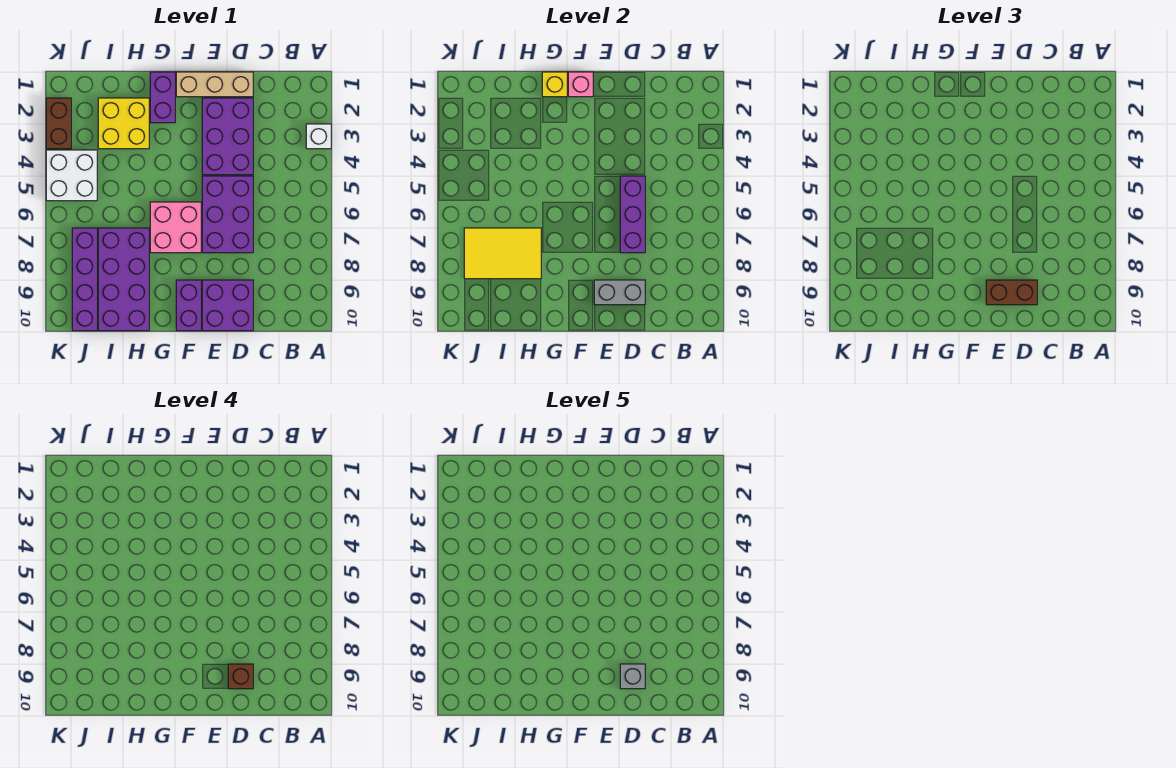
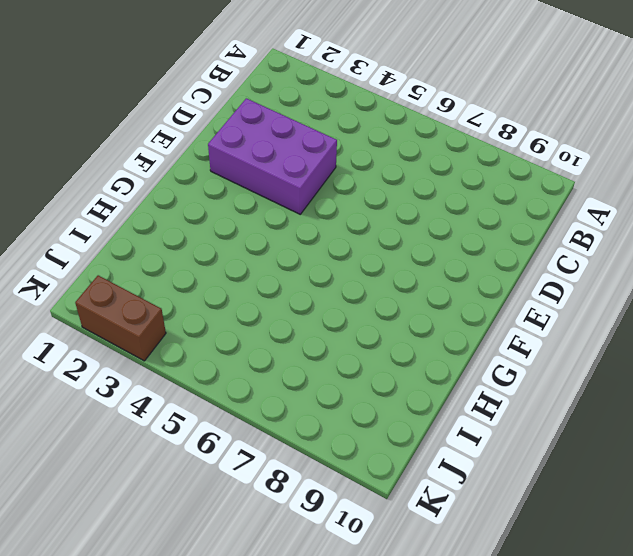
none -> white brick A3 level 1
none -> tan brick D1:F1 level 1
none -> purple brick D5:E7 level 1

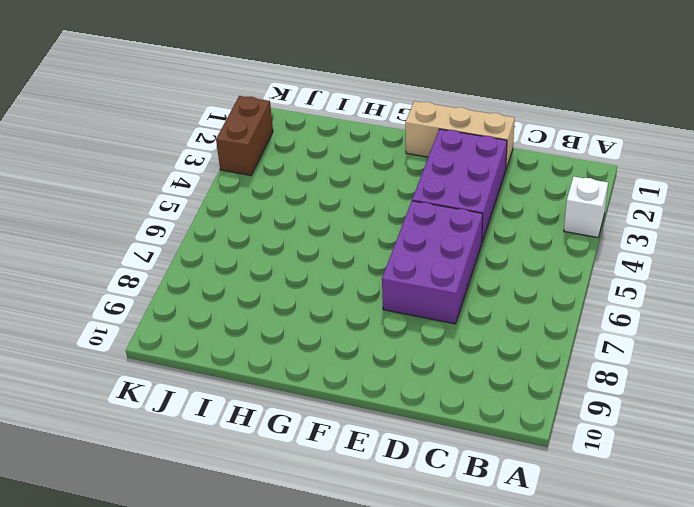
none -> purple brick D9:E10 level 1
none -> pink brick F6:G7 level 1
none -> purple brick F9:F10 level 1

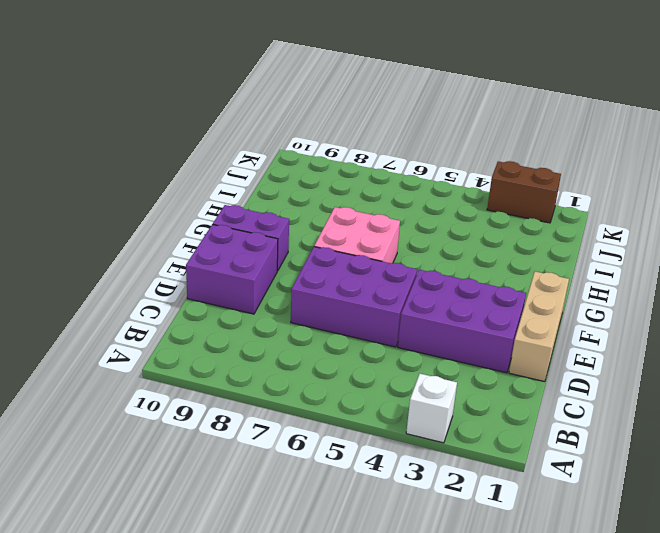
none -> purple brick G1:G2 level 1
none -> yellow brick H2:I3 level 1
none -> purple brick H7:I10 level 1

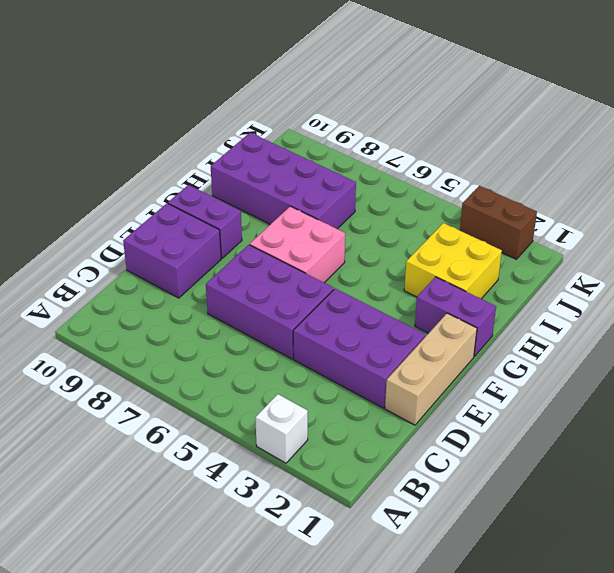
none -> white brick J4:K5 level 1
none -> purple brick J7:J10 level 1
none -> purple brick D5:D7 level 2

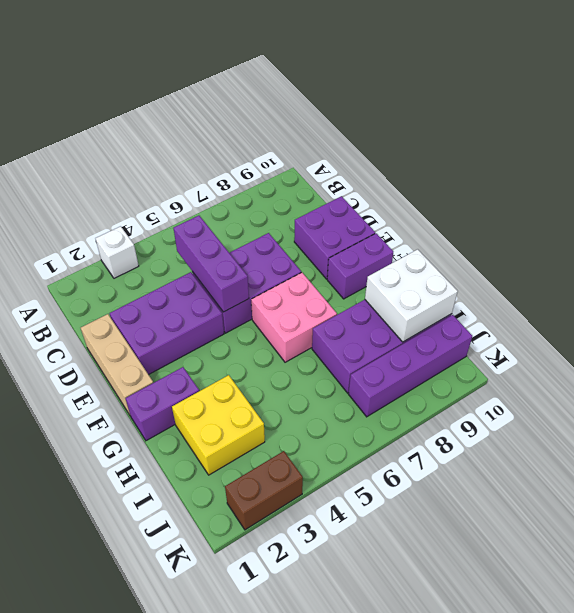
purple brick C5:E5 level 2 -> purple brick D5:D7 level 2
white brick H9:I10 level 2 -> white brick J4:K5 level 1
none -> grey brick D9:E9 level 2
none -> pink brick F1 level 2
none -> yellow brick G1 level 2

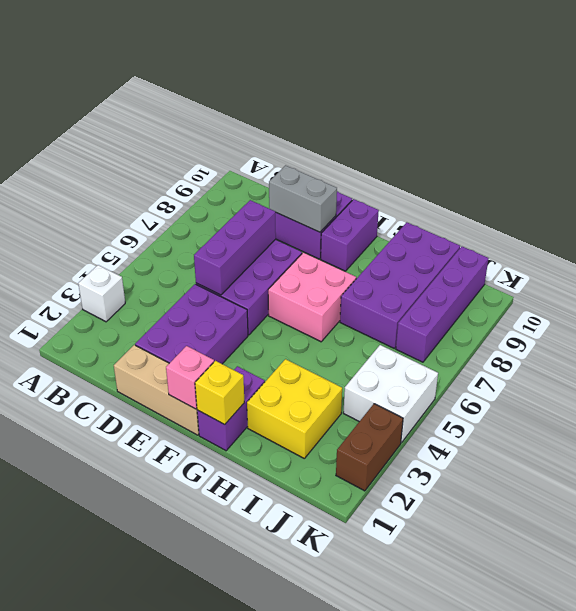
none -> yellow tile H7:J8 level 2
none -> brown brick D9:E9 level 3
none -> brown brick D9 level 4

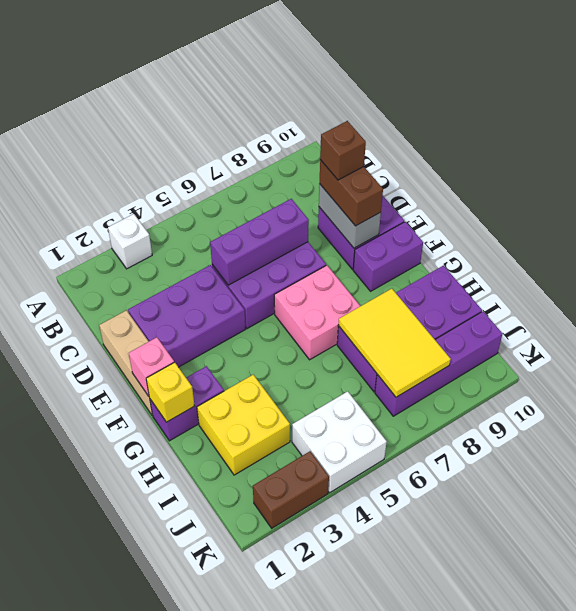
none -> grey brick D9 level 5

